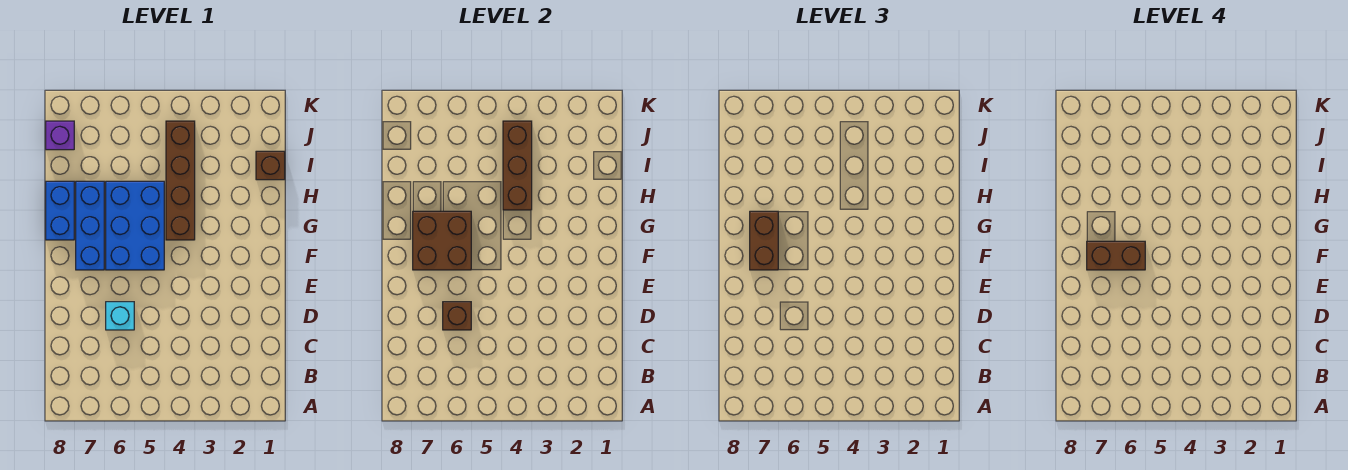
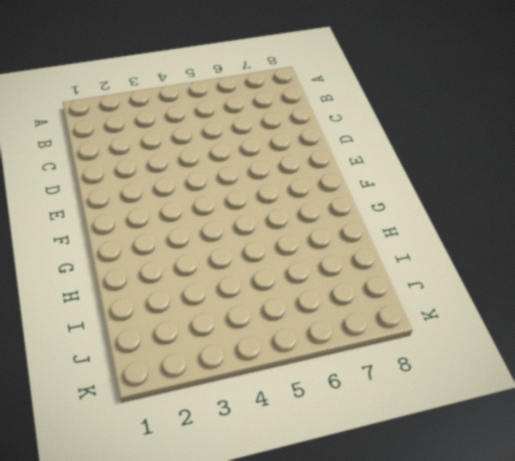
none -> cyan brick D6 level 1
none -> blue brick F5:H6 level 1
none -> blue brick F7:H7 level 1

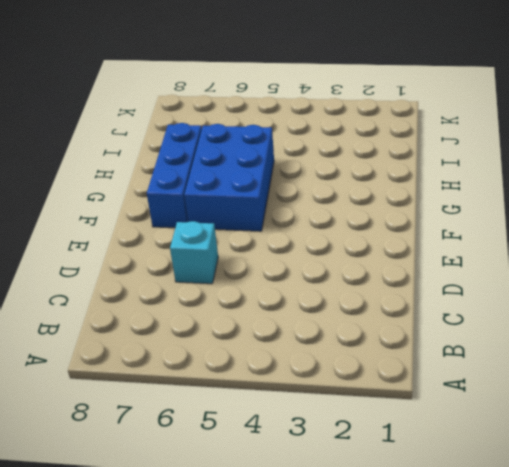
none -> brown brick G4:J4 level 1
none -> blue brick G8:H8 level 1
none -> brown brick I1 level 1

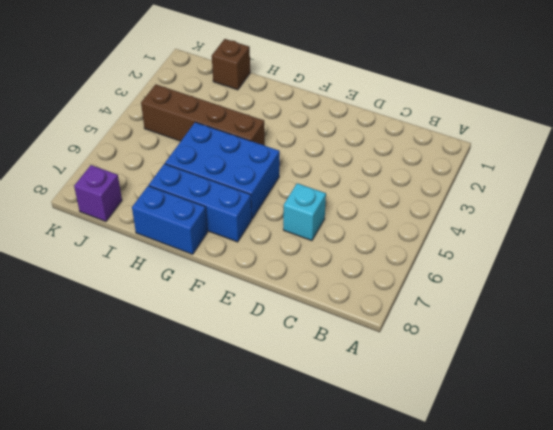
none -> brown brick D6 level 2
none -> brown brick F6:G7 level 2
none -> brown brick H4:J4 level 2

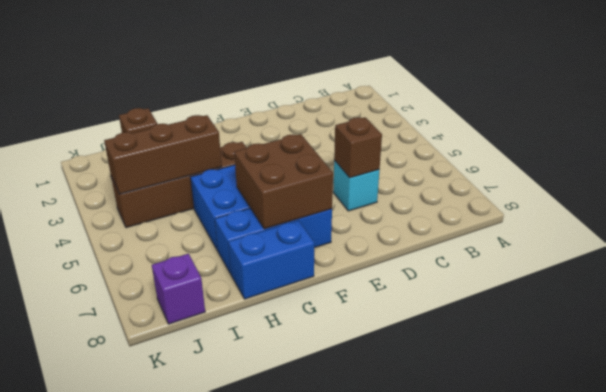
none -> brown brick F7:G7 level 3
none -> brown brick F6:F7 level 4

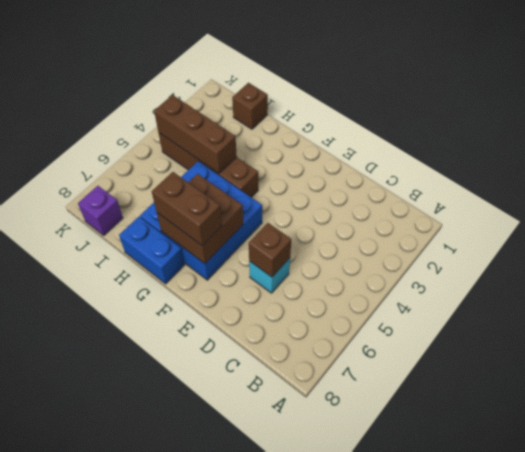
none -> brown brick F6:F7 level 4

